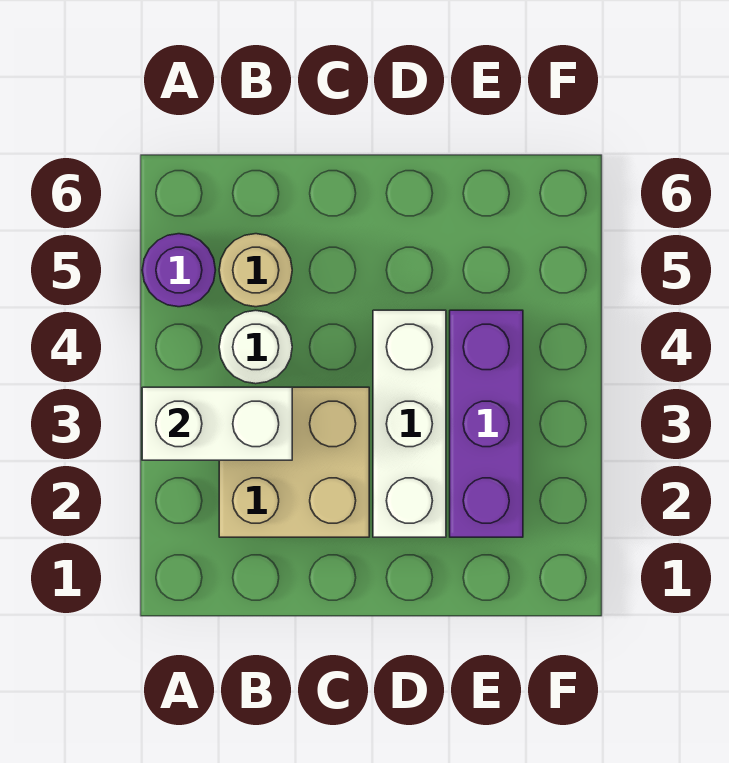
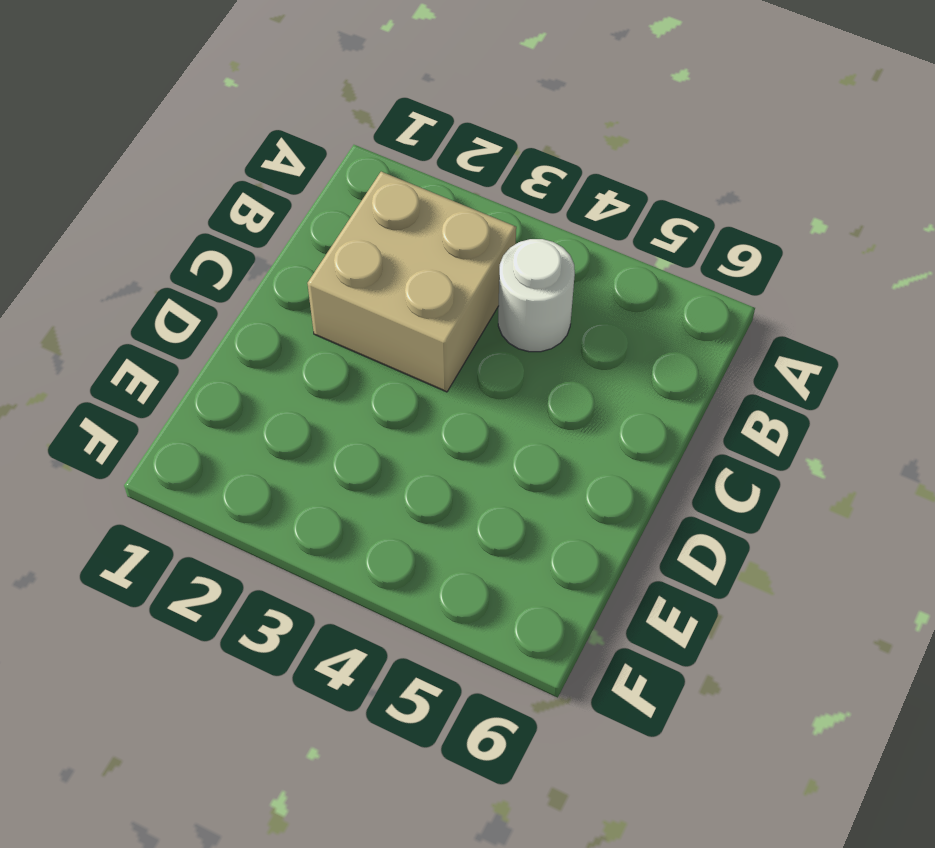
none -> purple round brick A5 level 1
none -> tan round brick B5 level 1

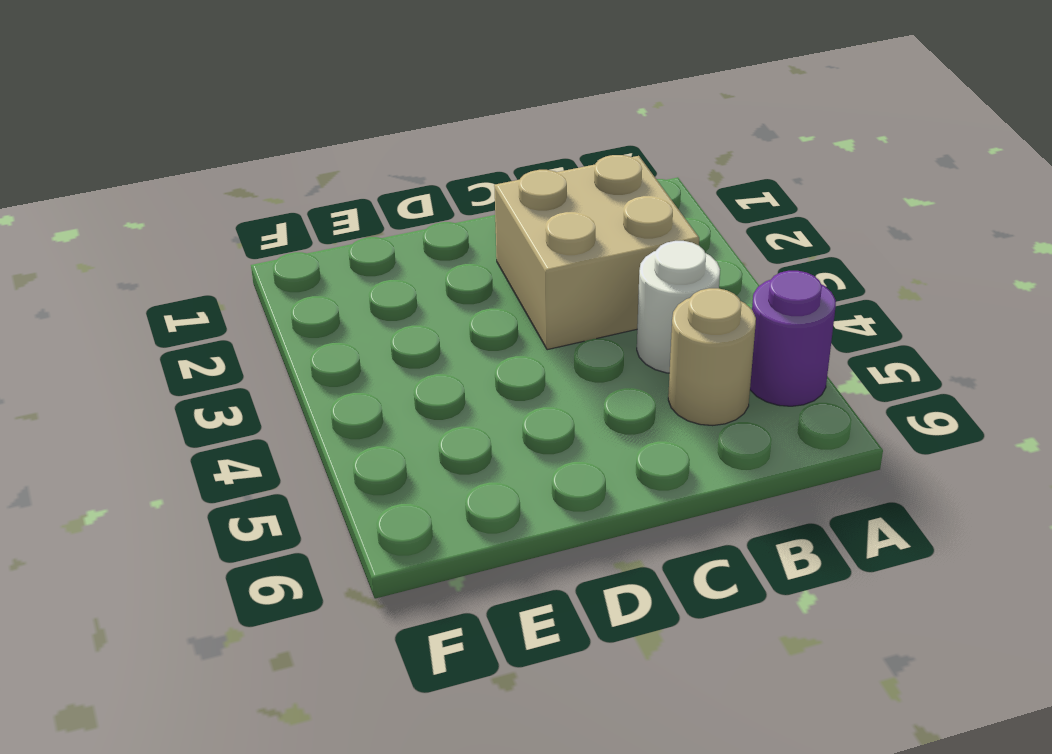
none -> white brick D2:D4 level 1
none -> purple brick E2:E4 level 1

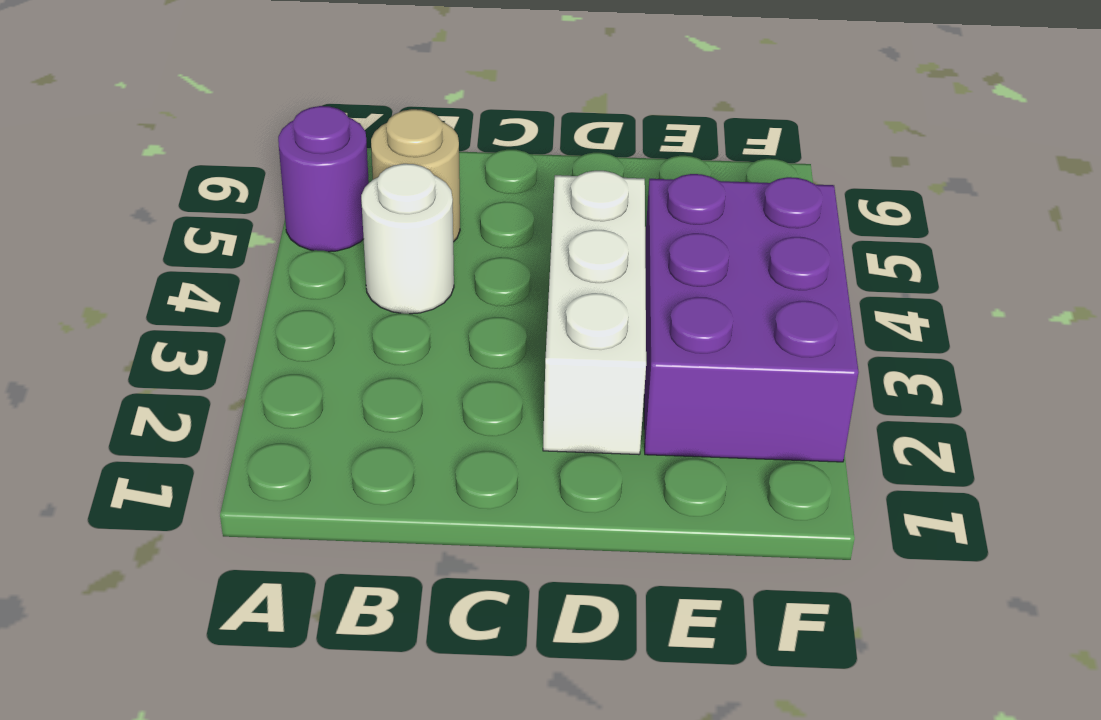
purple brick E2:F4 level 1 -> purple brick E2:E4 level 1
none -> tan brick B2:C3 level 1
none -> white brick A3:B3 level 2

